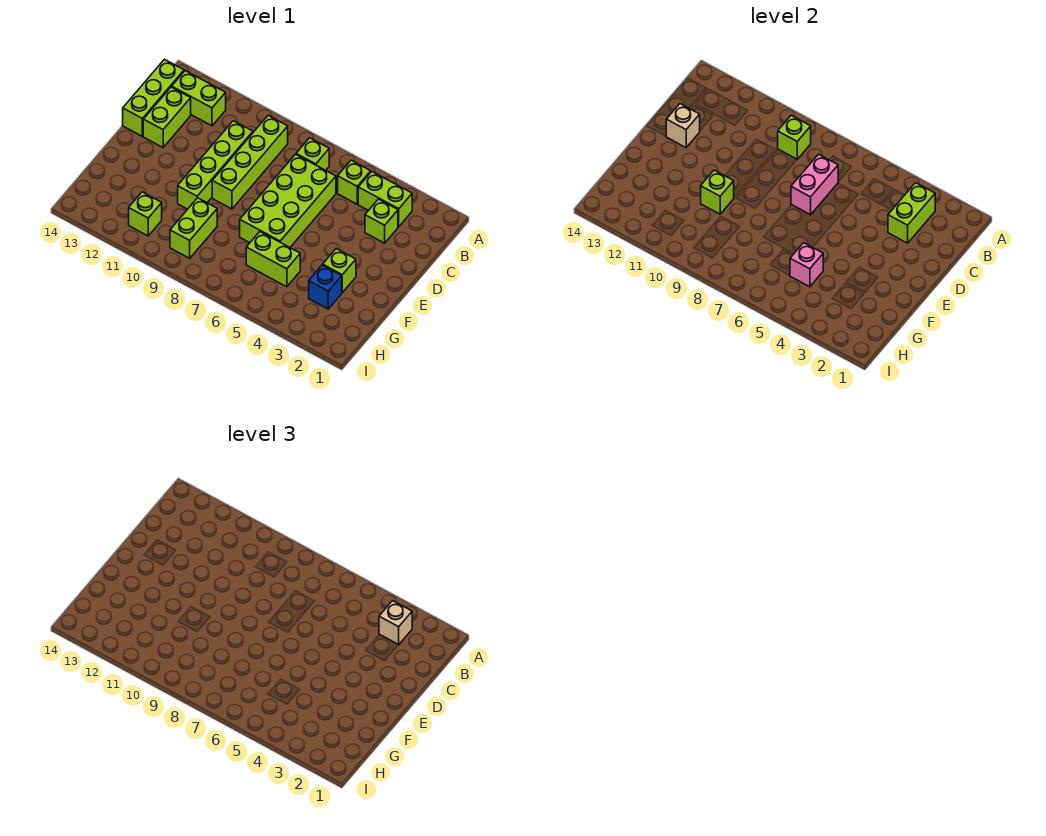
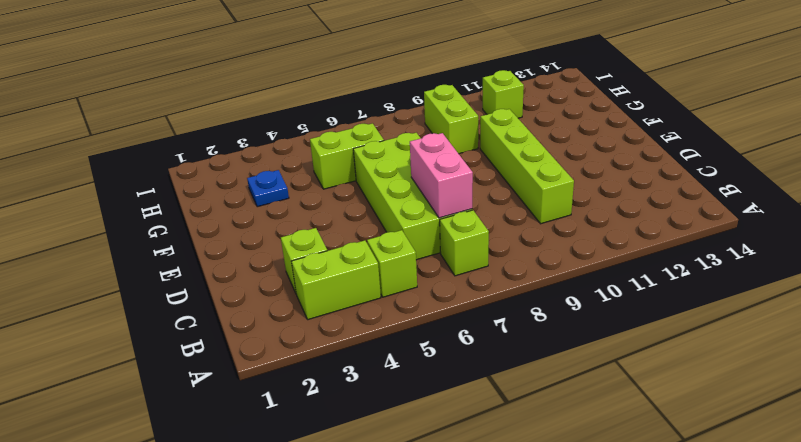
blue plate G3 level 1 -> blue brick G3 level 1
none -> lime brick B9:E9 level 1
none -> lime brick B12:B13 level 1
none -> lime brick B14:D14 level 1

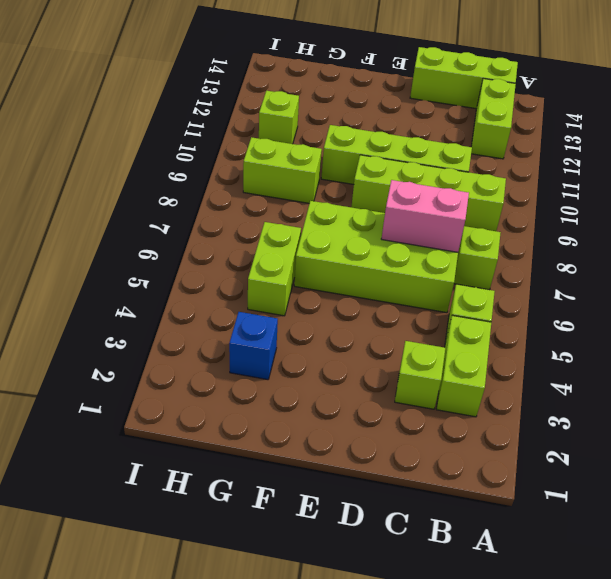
none -> lime brick C13:D13 level 1
none -> lime brick F3 level 1
none -> lime brick B3:C3 level 2

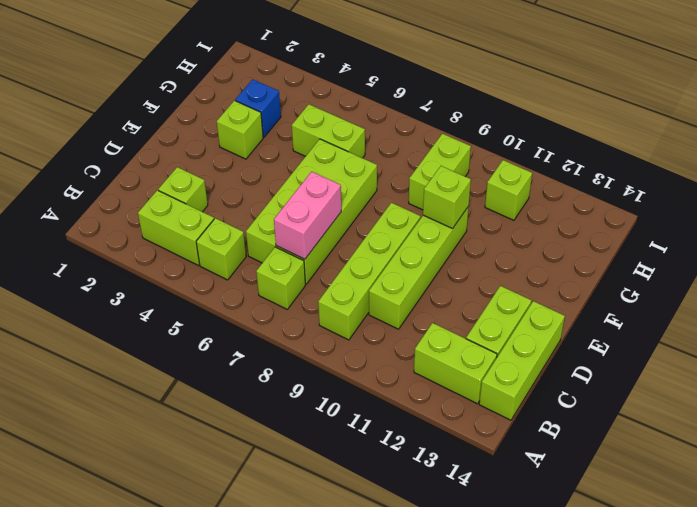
none -> lime brick B3:C3 level 2
none -> lime brick B9 level 2
none -> tan brick D13 level 2

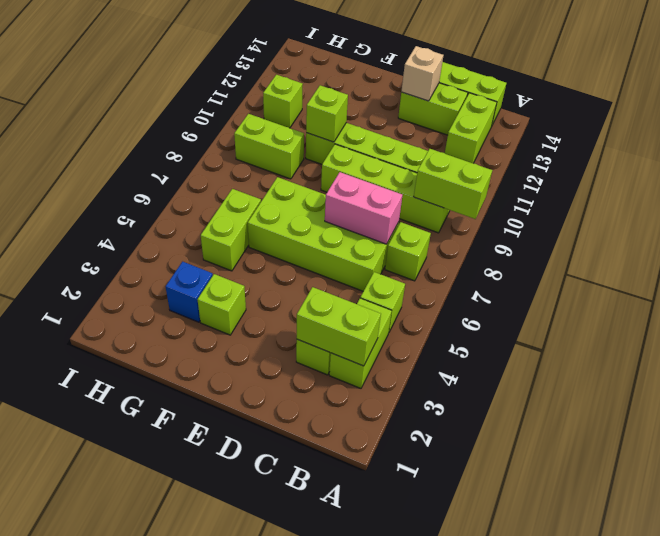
lime brick A9:B9 level 2 -> lime brick B9 level 2
none -> pink brick G5 level 2
none -> tan brick B3 level 3

